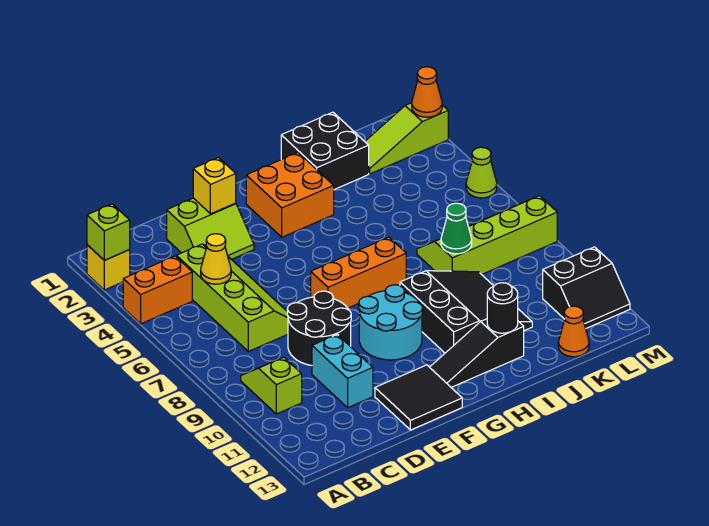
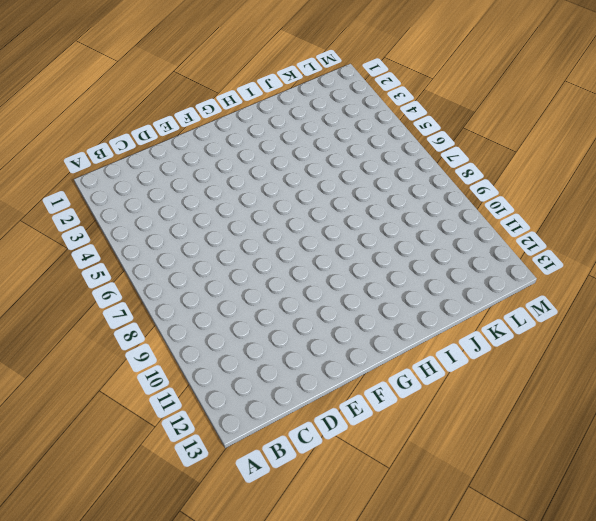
none -> yellow brick A2 level 1
none -> orange brick A4:B4 level 1
none -> lime slope B9:B10 level 1 top 10

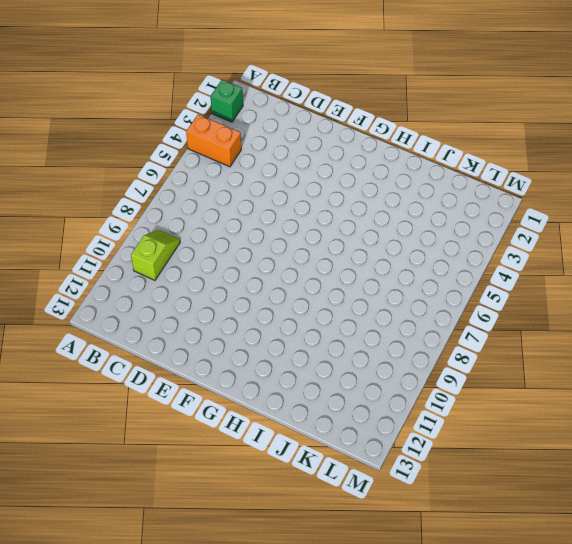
green brick A2 level 1 -> yellow brick A2 level 1
none -> lime slope C4:D7 level 1 top C
none -> lime slope D2:E3 level 1 top 2
none -> black round brick D8:E9 level 1

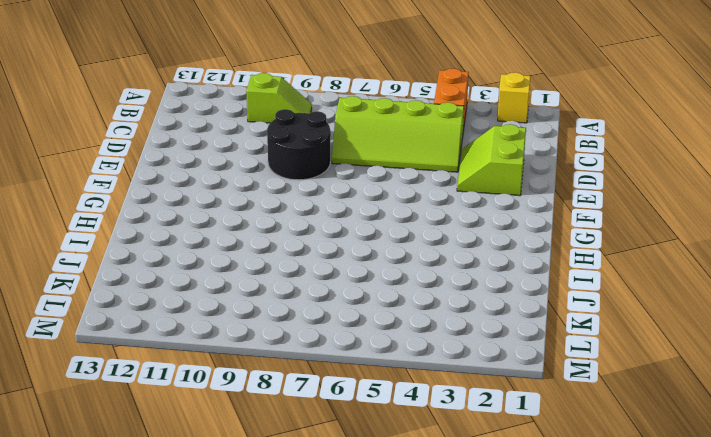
none -> cyan brick D10:D11 level 1
none -> black tile E12:F13 level 1
none -> orange brick F7:H7 level 1

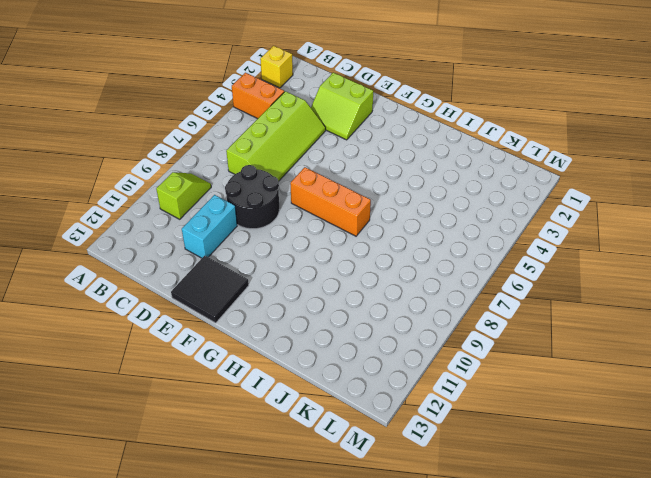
none -> cyan round brick F9:G10 level 1
none -> orange brick G2:H3 level 1
none -> black slope G12:I12 level 1 top I

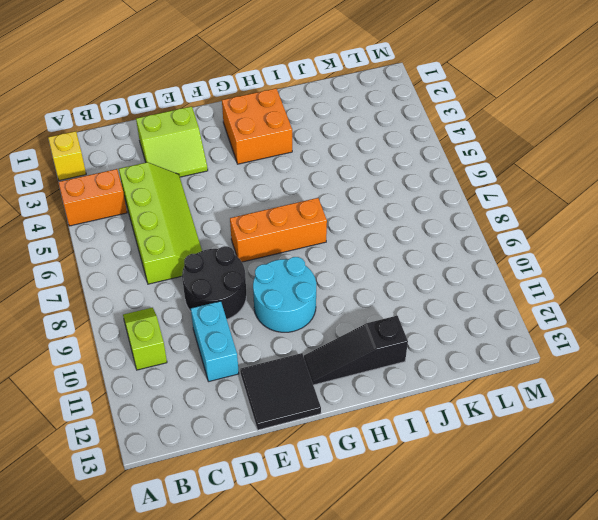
none -> black slope H9:J11 level 1 top H
none -> black brick I1:J2 level 1
none -> lime slope J7:M8 level 1 top 8

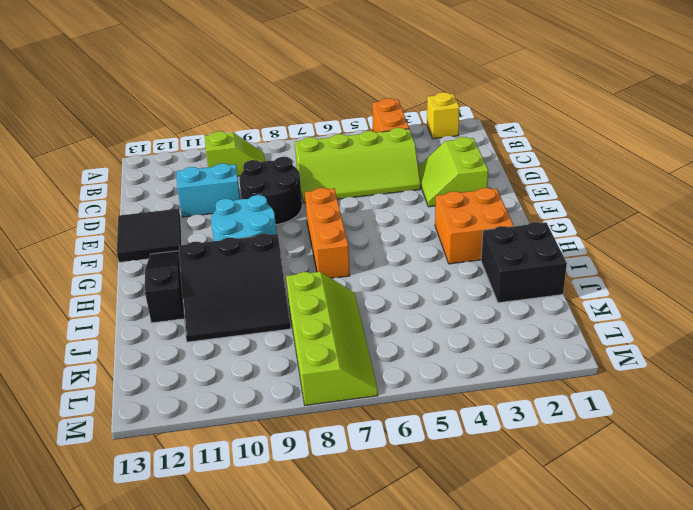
none -> lime slope K2:M2 level 1 top M
none -> orange cone K13 level 1
none -> black slope L11:M12 level 1 top 11

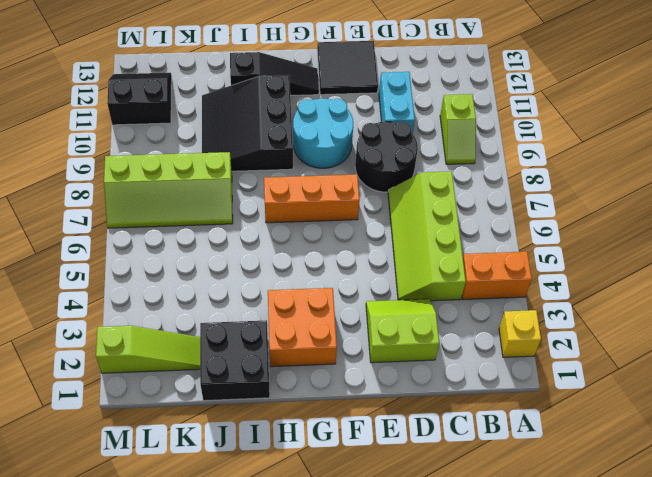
none -> orange cone K13 level 1
none -> lime cone M5 level 1
none -> lime brick A2 level 2

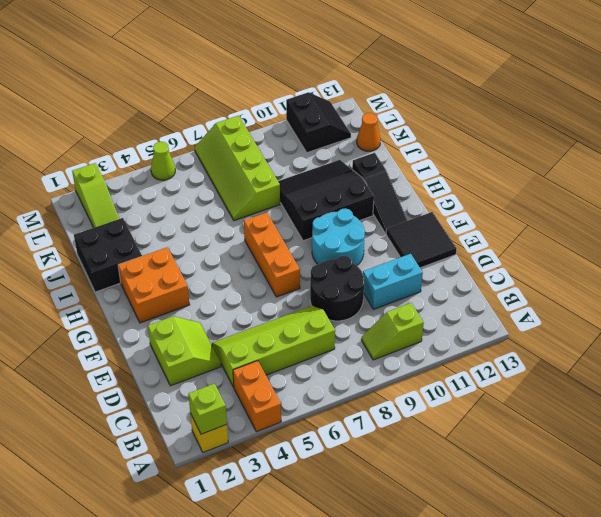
none -> yellow cone C5 level 2
none -> yellow brick E2 level 2
none -> black round brick I12 level 2

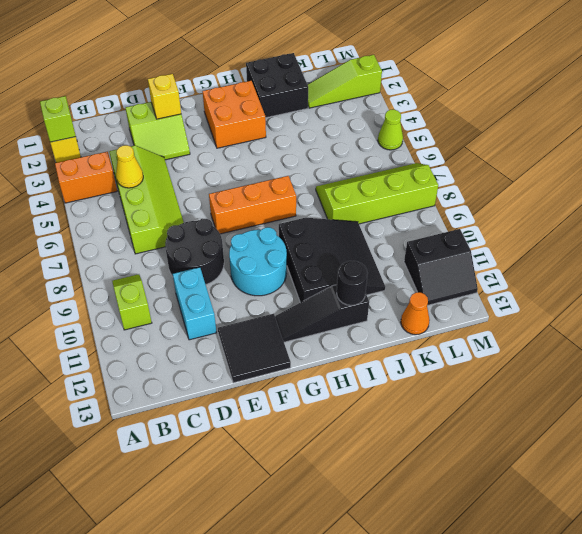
none -> green cone J8 level 2
none -> orange cone M2 level 2

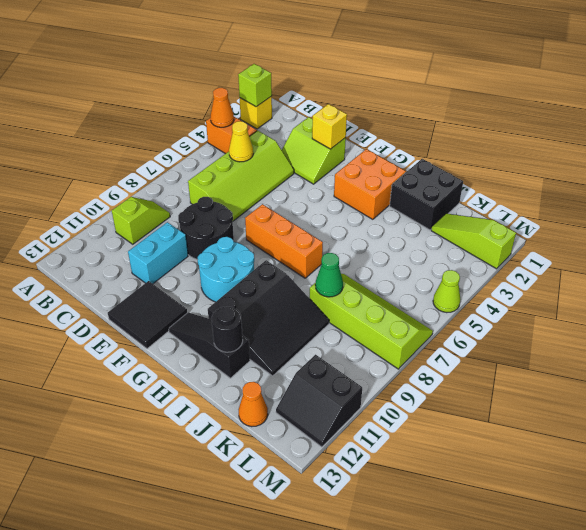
orange cone A4 level 2 -> orange cone M2 level 2

